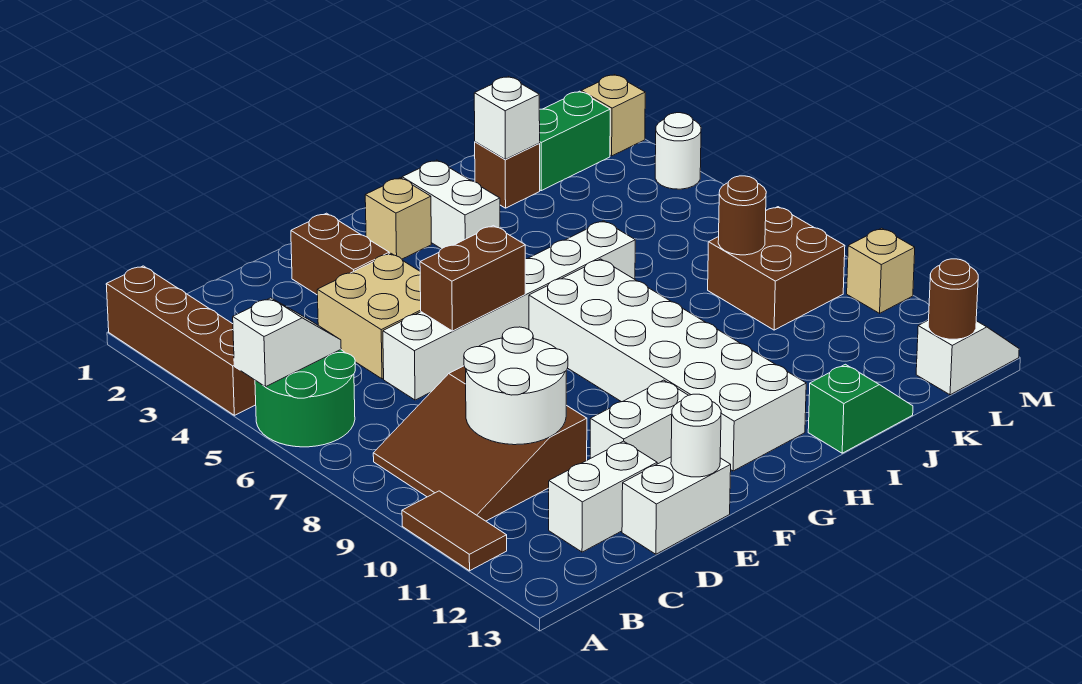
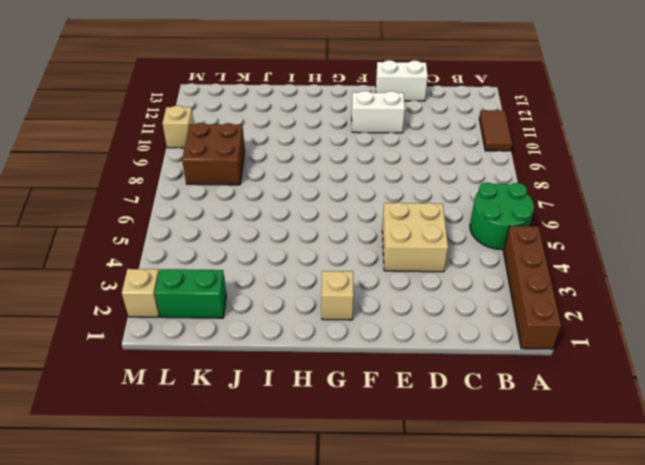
none -> brown slope B8:D10 level 1 top D
none -> white brick C12:D12 level 1
none -> white brick D6:I6 level 1

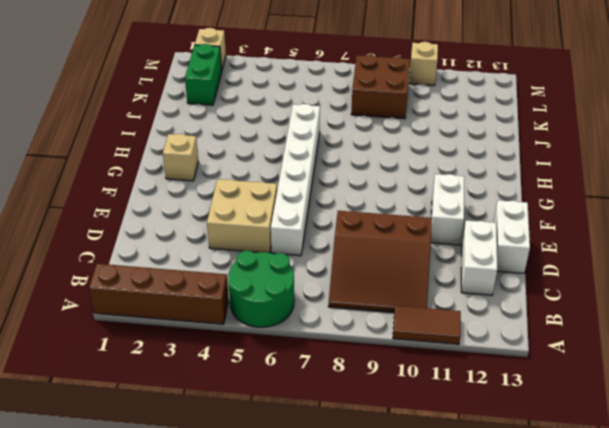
none -> brown brick E2:E3 level 1
none -> white brick G7:H12 level 1
none -> white brick H2:H3 level 1

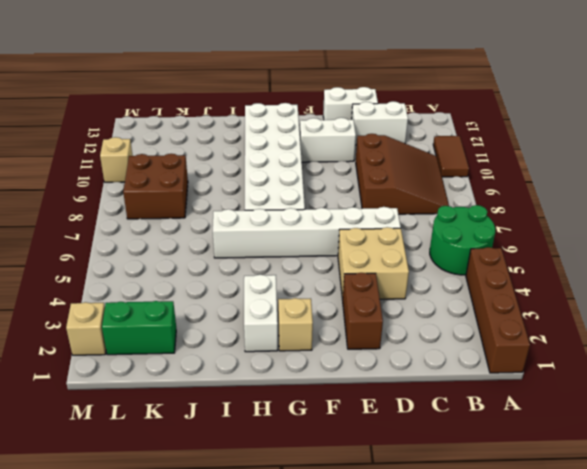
none -> green slope I13:J13 level 1 top I
none -> brown brick J2 level 1
none -> white slope L13:M13 level 1 top L

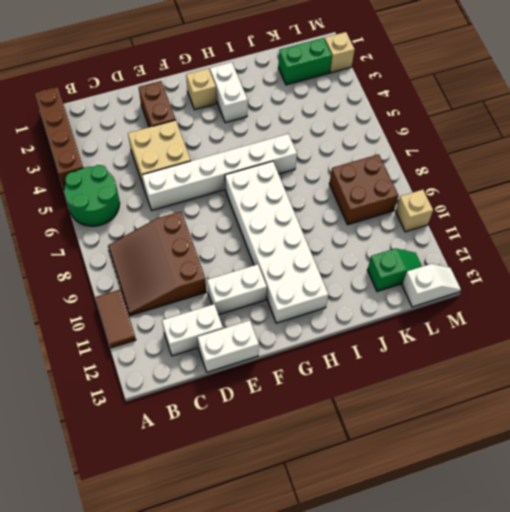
green slope K12:L12 level 1 top K -> green slope I13:J13 level 1 top I
none -> brown brick J2 level 1
none -> white round brick M4 level 1
none -> white slope A5:B5 level 2 top A

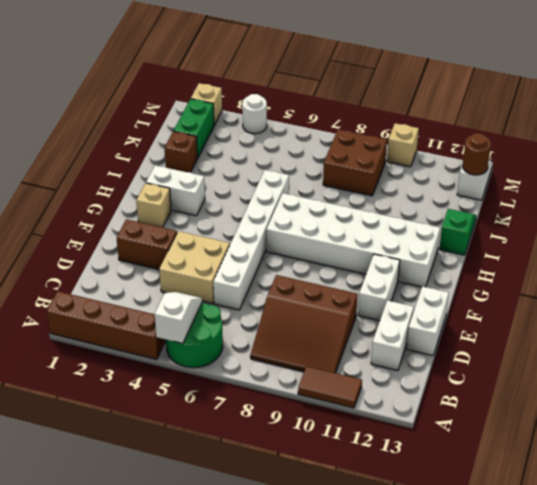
none -> white round brick C9:D10 level 2
none -> brown brick E6:F6 level 2
none -> white round brick E13 level 2

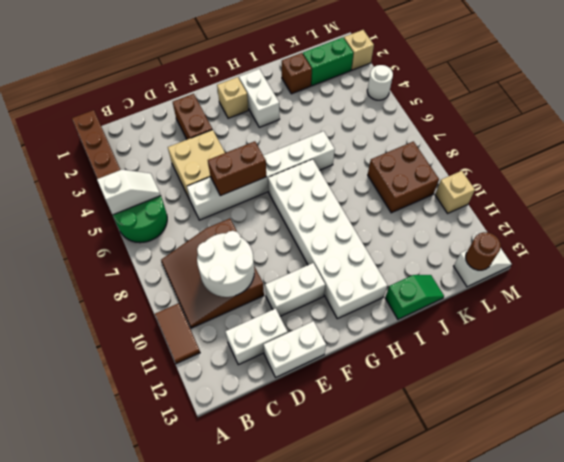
none -> white round brick E13 level 2
none -> white brick J2 level 2
none -> brown round brick K8 level 2

